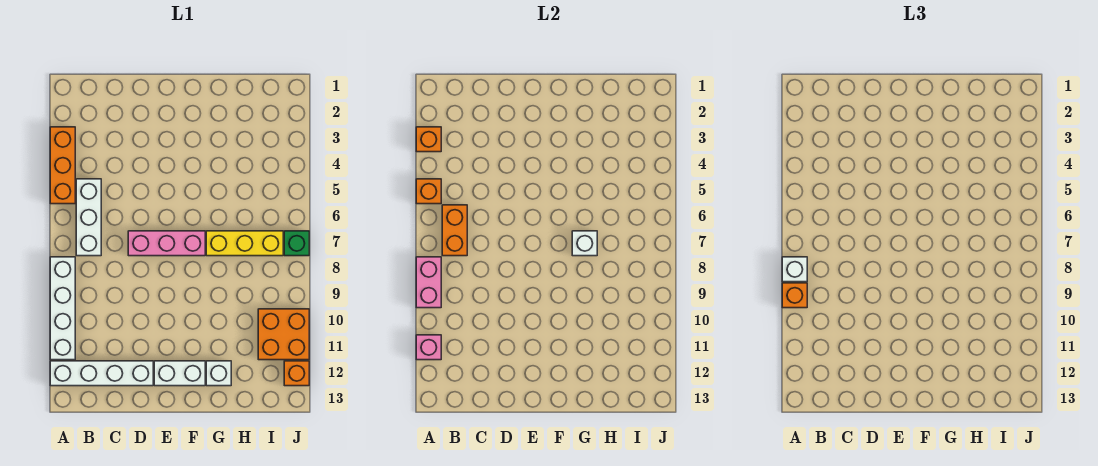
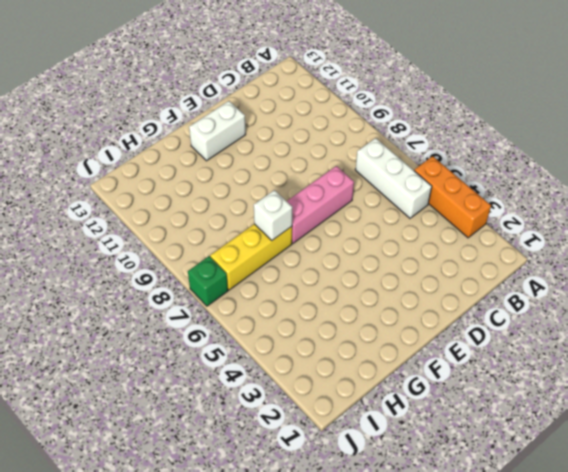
none -> white brick A8:A11 level 1
none -> white brick A12:D12 level 1
none -> white brick G12 level 1

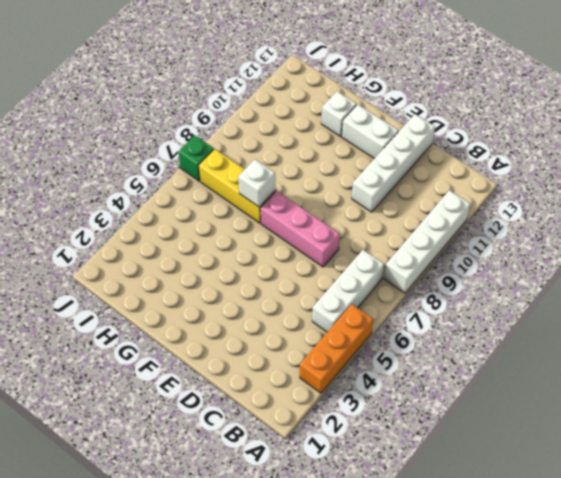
white brick D10:D13 level 1 -> white brick A12:D12 level 1
none -> orange brick I10:J11 level 1
none -> orange brick J12 level 1
none -> orange brick A3 level 2

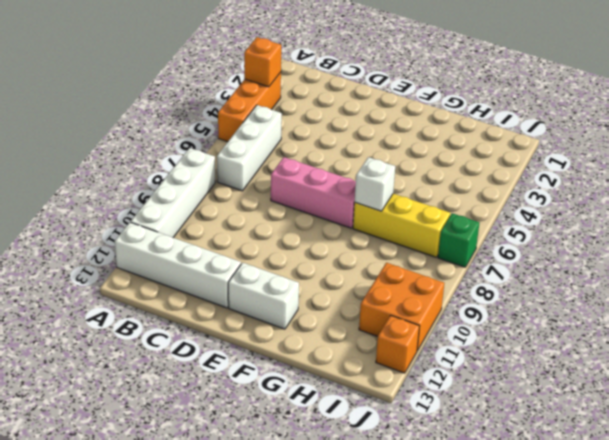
none -> white brick G12 level 1
none -> orange brick A5 level 2
none -> pink brick A8:A9 level 2

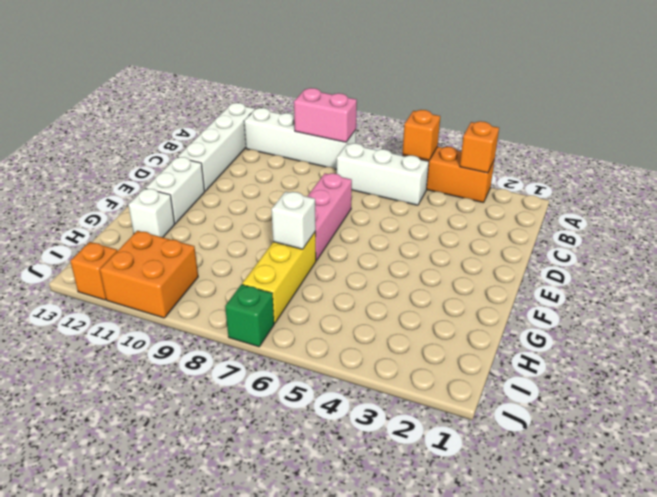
none -> pink brick A11 level 2
none -> orange brick B6:B7 level 2
none -> white brick A8 level 3

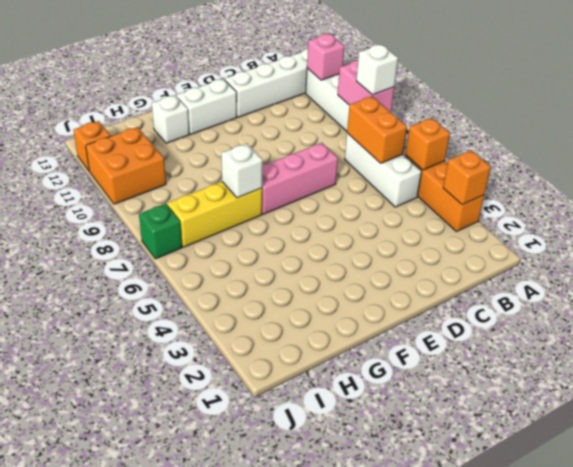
none -> orange brick A9 level 3

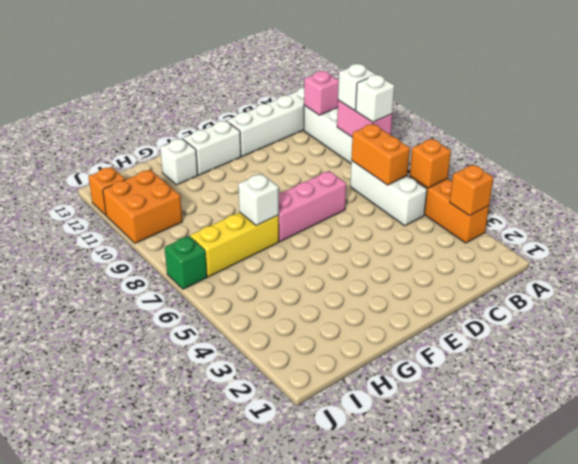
white brick A9 level 3 -> orange brick A9 level 3

